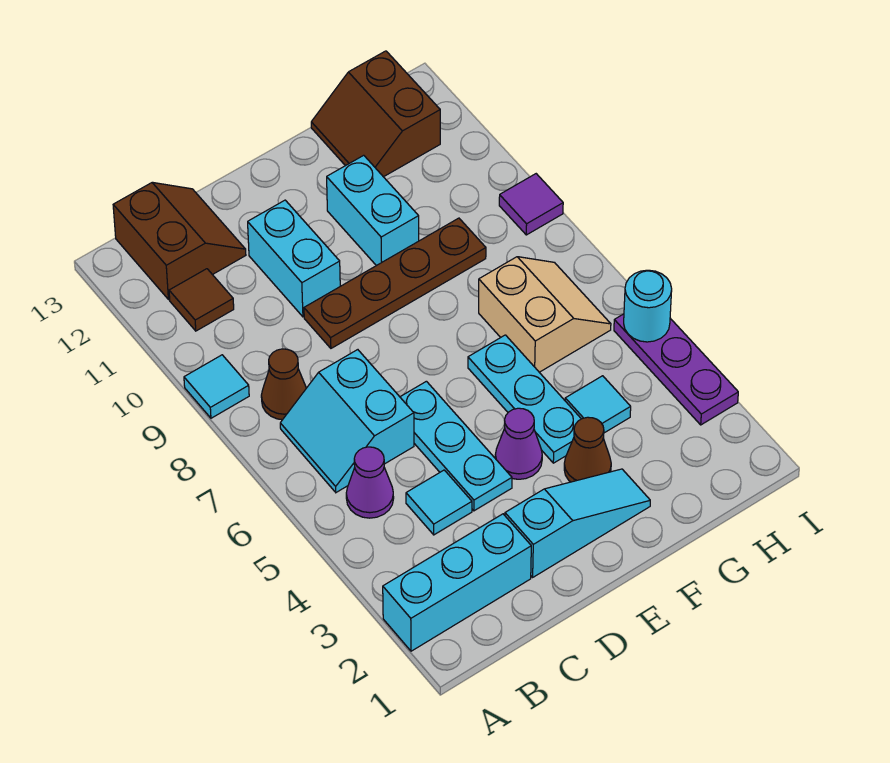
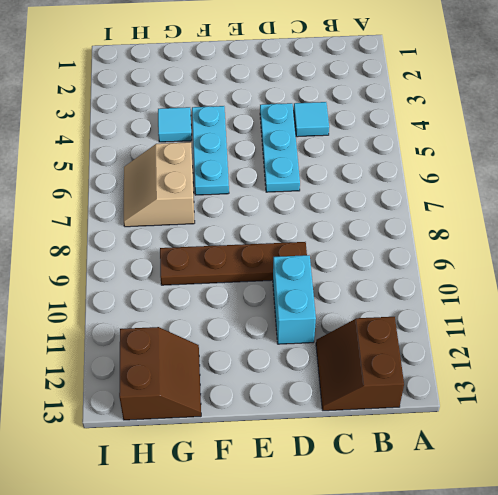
none -> cyan brick A2:C2 level 1
none -> cyan tile A9 level 1
none -> purple cone B5 level 1

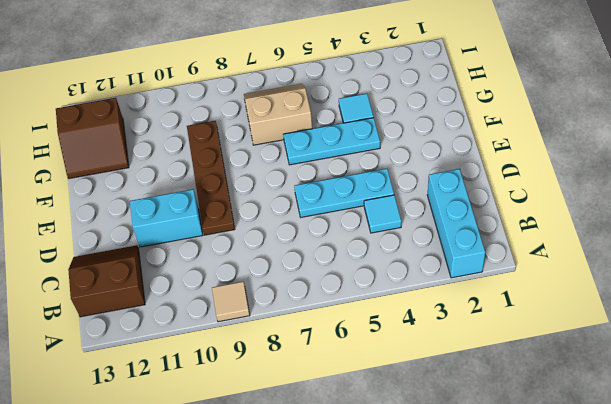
tan tile A9 level 1 -> cyan tile A9 level 1
none -> purple cone B5 level 1
none -> cyan slope B6:C7 level 1 top C
none -> brown cone B8 level 1

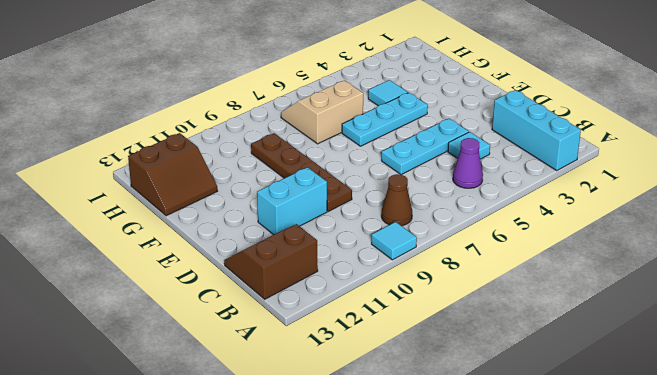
none -> cyan slope B6:C7 level 1 top C
none -> brown tile B11 level 1
none -> cyan slope D2:F2 level 1 top D

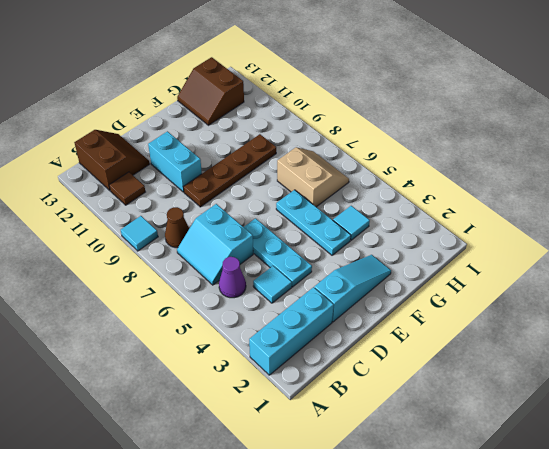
none -> purple cone E4 level 1
none -> brown cone F3 level 1
none -> cyan brick F10:F11 level 1

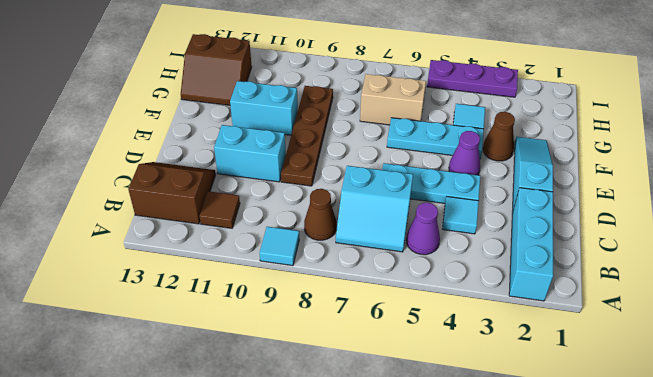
none -> purple tile I9 level 1
none -> cyan round brick I5 level 2

